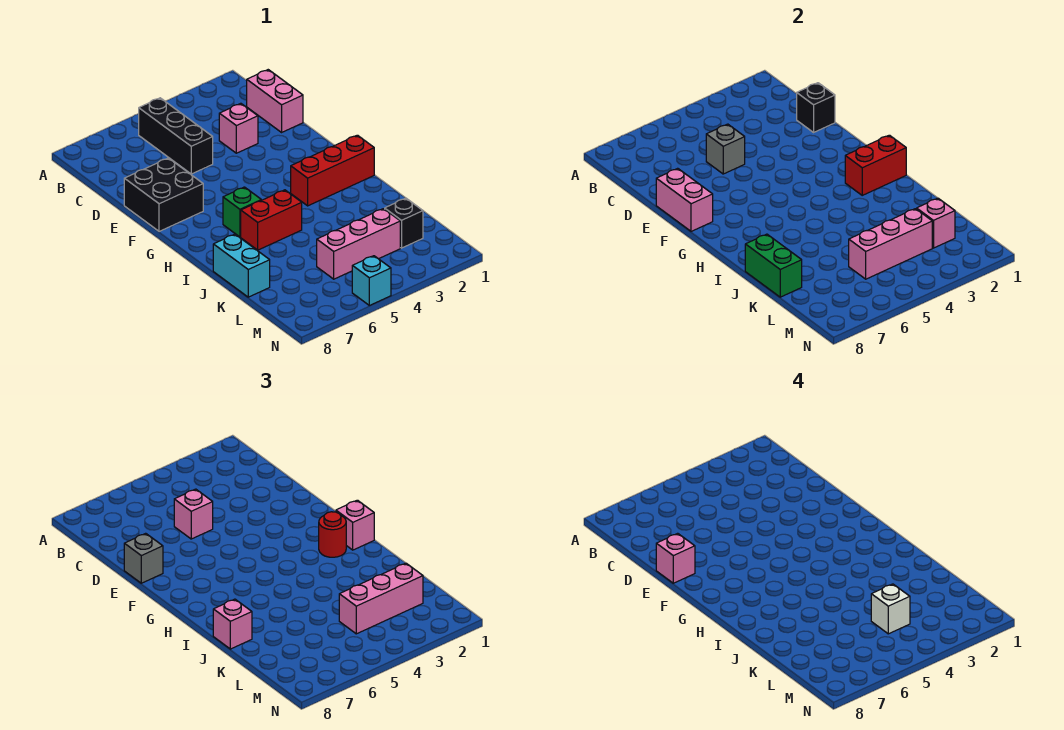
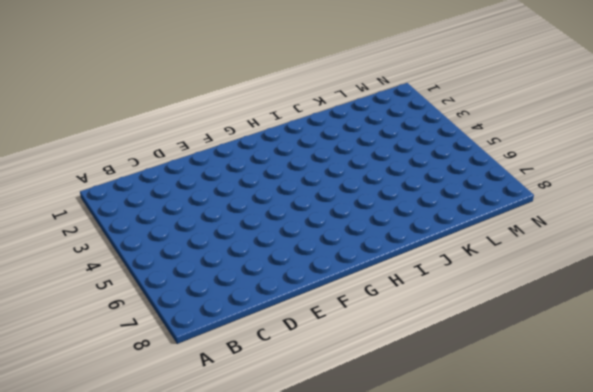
none -> black brick B5:D5 level 1
none -> pink brick C1:D1 level 1
none -> pink brick D3 level 1

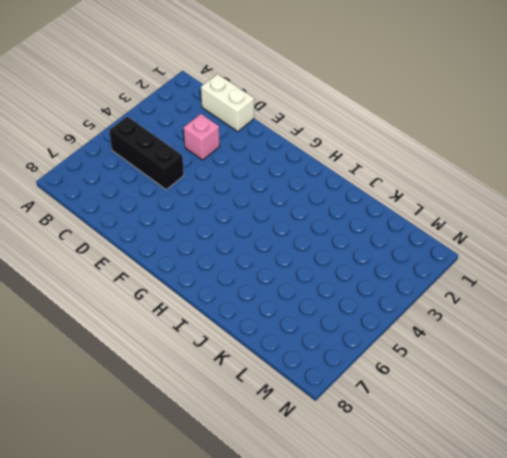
white brick C1:D1 level 1 -> pink brick C1:D1 level 1
none -> black brick E7:F8 level 1
none -> red brick H1:H3 level 1
none -> green brick H6 level 1

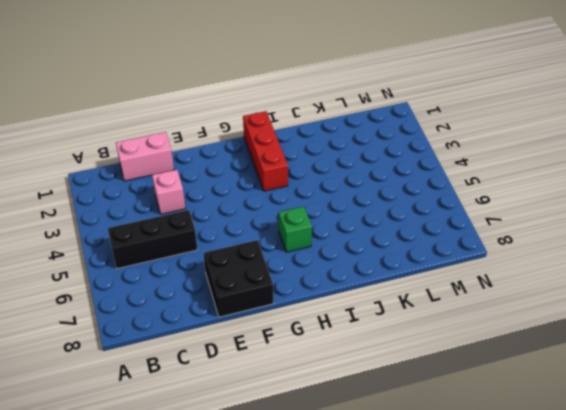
none -> red brick I5:I6 level 1
none -> cyan brick J8:K8 level 1
none -> black brick L2 level 1

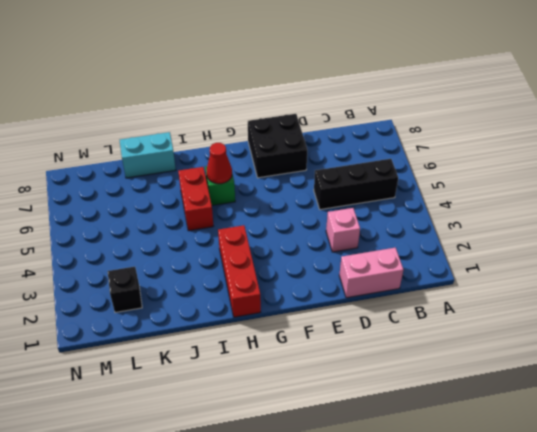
red cone H6 level 2 -> none
none -> pink brick L3:L5 level 1
none -> cyan brick N5 level 1
none -> black brick D1 level 2

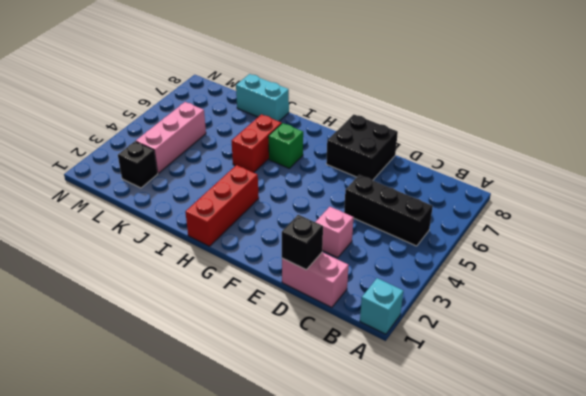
cyan brick A1 level 1 -> cyan brick N5 level 1
none -> grey brick D5 level 2
none -> pink brick E8:F8 level 2
none -> red brick H1:H2 level 2

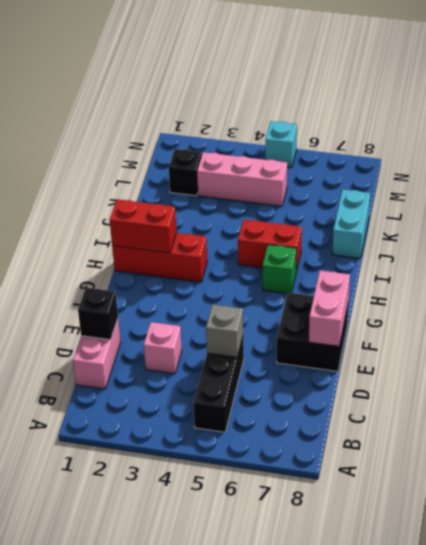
none -> green brick J8:K8 level 2
none -> pink brick L2 level 2
none -> pink brick L3:L5 level 2

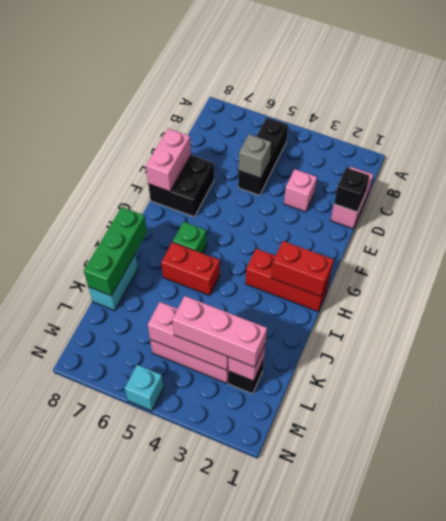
green brick I8:K8 level 2 -> green brick J8:K8 level 2
none -> pink brick D5 level 3
none -> grey brick E8 level 3
none -> pink brick H1 level 3

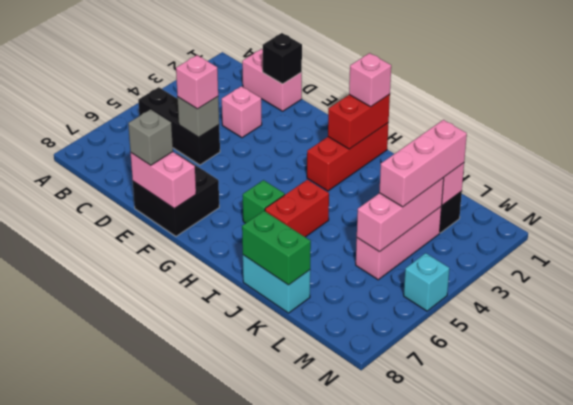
none -> red round brick H2 level 3
none -> pink brick J8 level 3
none -> pink brick E8 level 4

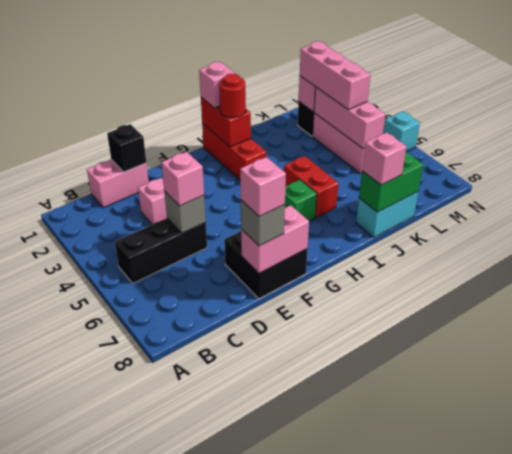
none -> white brick L4 level 4

